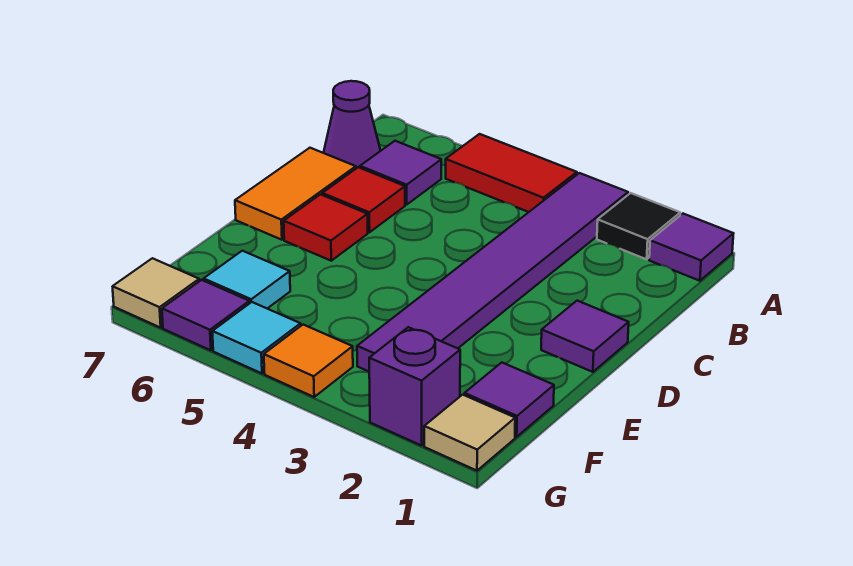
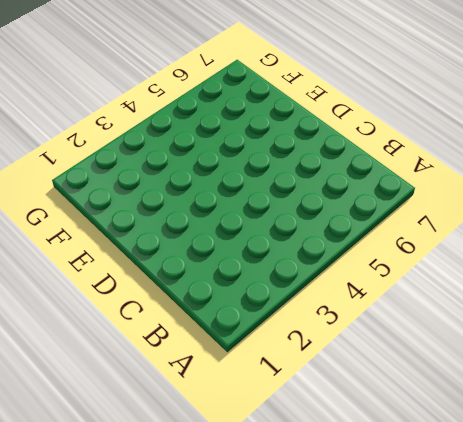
none -> purple tile A1 level 1
none -> black tile A2 level 1
none -> purple tile A3:F3 level 1

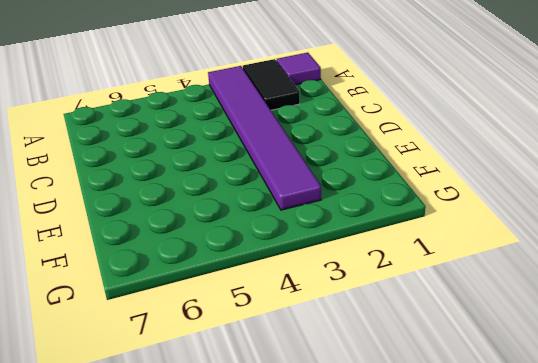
black tile A2:B2 level 1 -> black tile A2 level 1
none -> red tile A4:A5 level 1
none -> purple tile B6 level 1
none -> purple cone B7 level 1

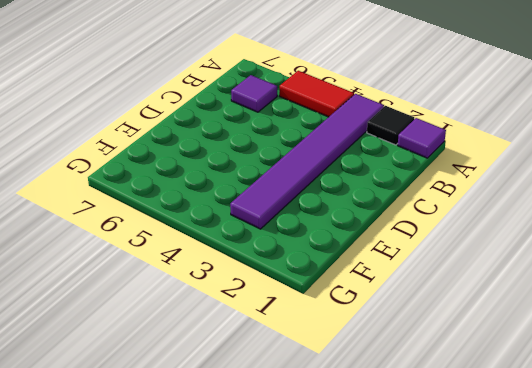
none -> purple cone B7 level 1
none -> red tile C6 level 1
none -> orange tile C7:D7 level 1

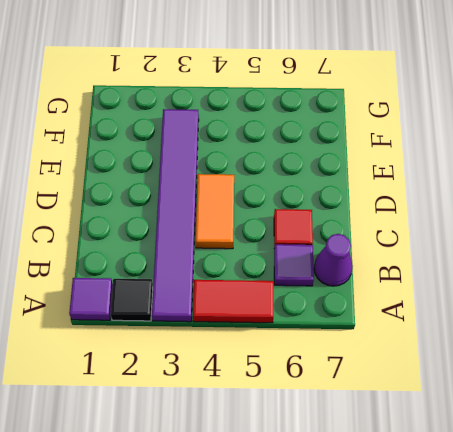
orange tile C4:D4 level 1 -> orange tile C7:D7 level 1
none -> purple tile D1 level 1
none -> red tile D6 level 1
none -> purple tile F1 level 1

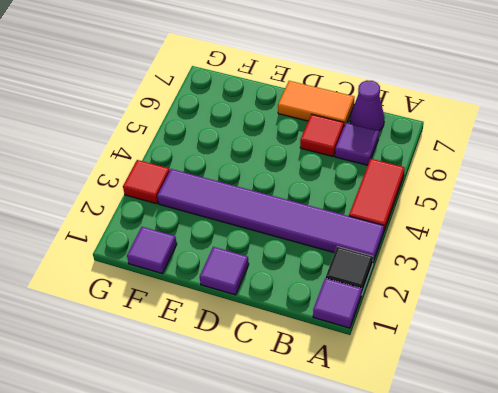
red tile G3 level 1 -> red tile D6 level 1
none -> cyan tile F6 level 1
none -> tan tile G1 level 1
none -> purple brick G2 level 1

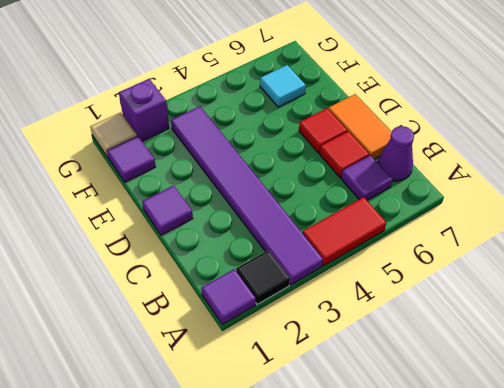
none -> orange tile G4 level 1
none -> cyan tile G5 level 1
none -> purple tile G6 level 1

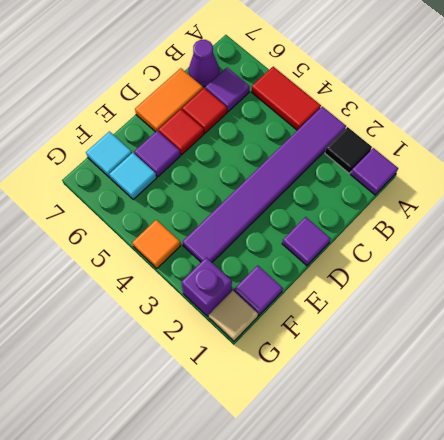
purple tile E6 level 1 -> purple tile G6 level 1
cyan tile F7 level 1 -> cyan tile G5 level 1
none -> tan tile G7 level 1

